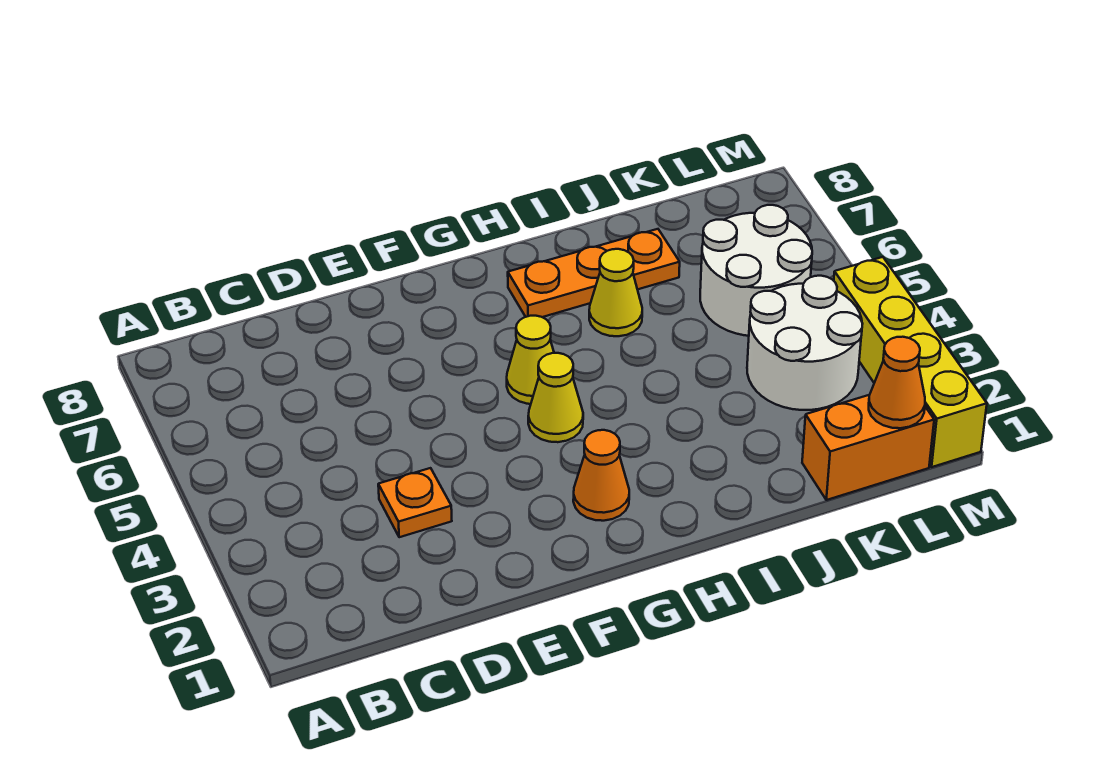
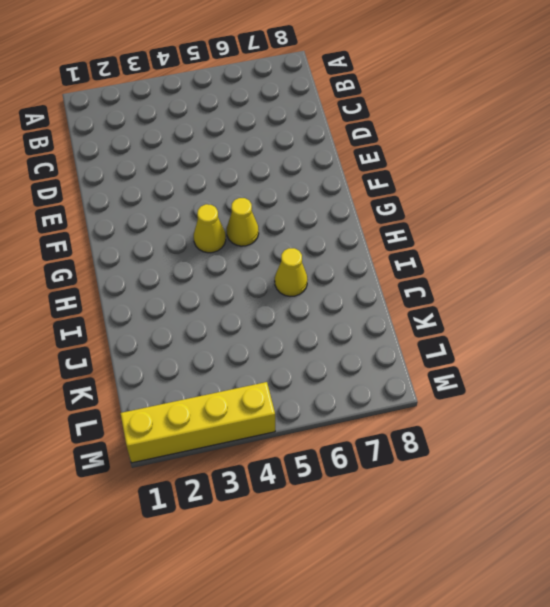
none -> orange plate D3 level 1
none -> orange cone G2 level 1

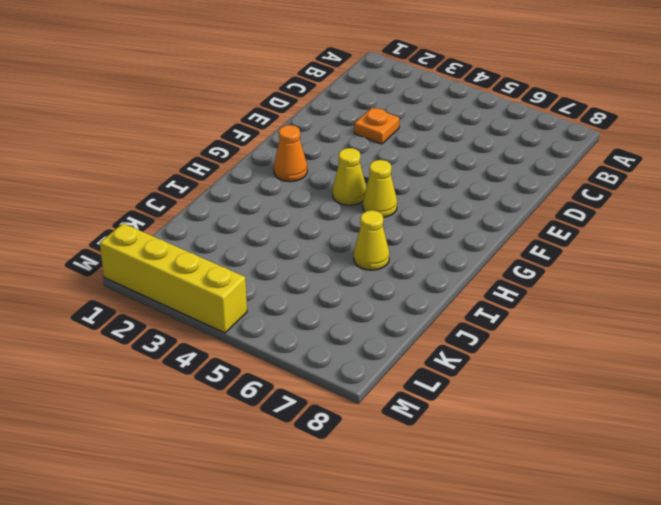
none -> orange plate H7:J7 level 1
none -> orange brick K1:L1 level 1

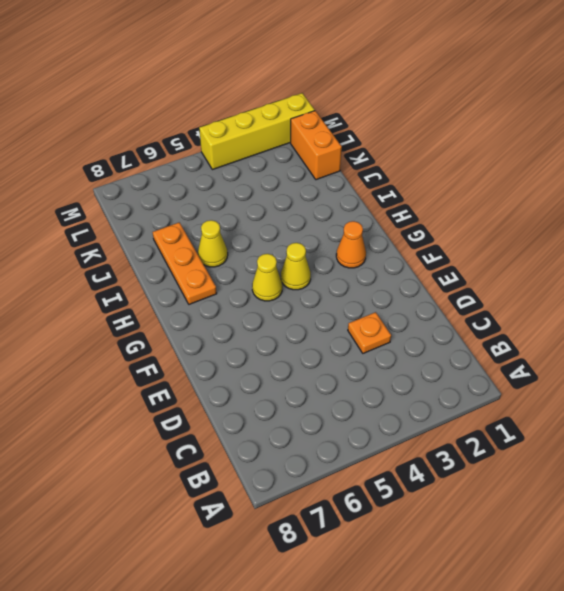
none -> white round brick K3:L4 level 1
none -> white round brick K5:L6 level 1

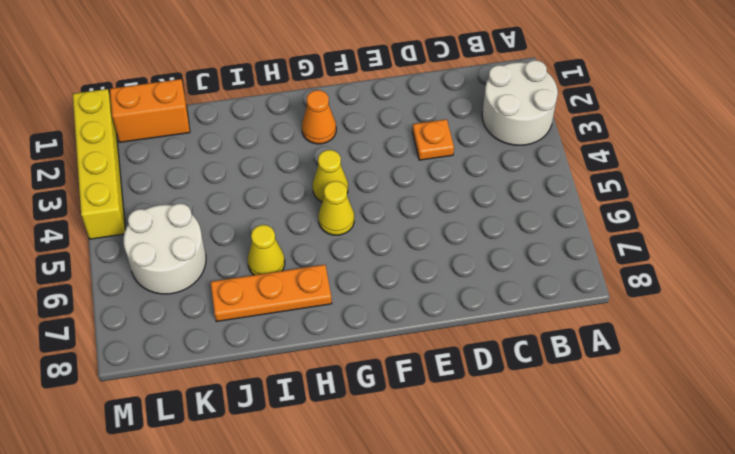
white round brick A2:B3 level 1 -> white round brick K3:L4 level 1
none -> orange cone L1 level 2

